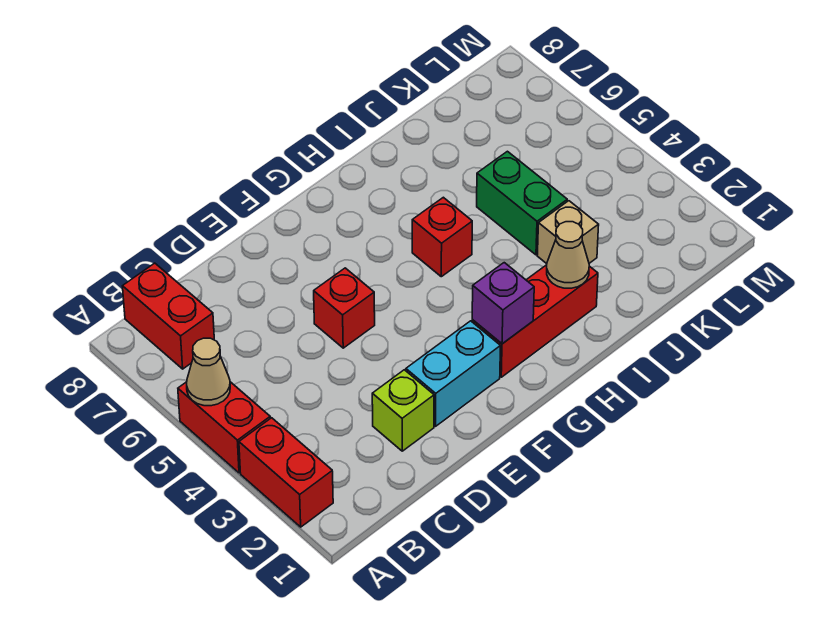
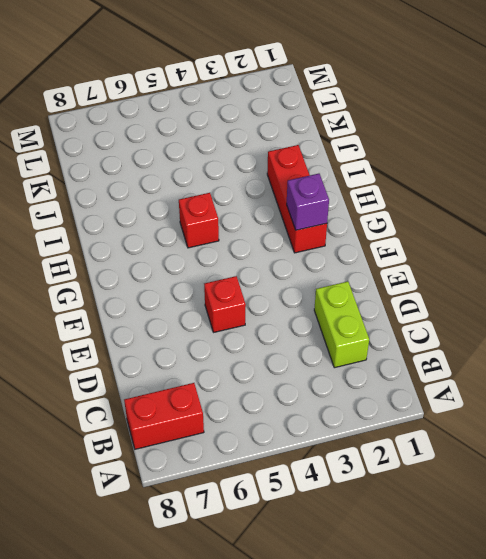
lime brick C2:D2 level 1 -> lime brick D2 level 1
none -> red brick A2:A3 level 1
none -> red brick A4:A5 level 1
none -> cyan brick E2:F2 level 1

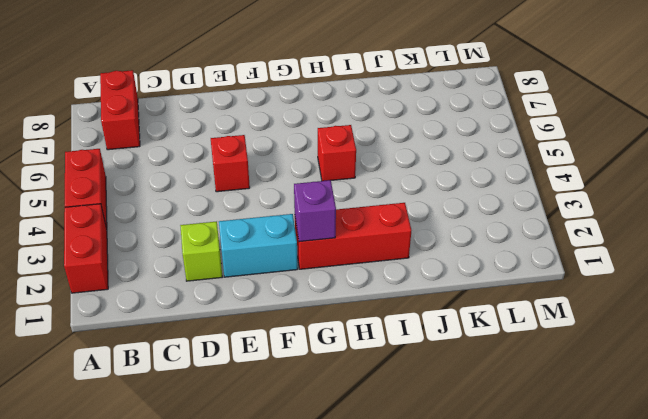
none -> tan brick J3 level 1
none -> green brick J4:J5 level 1
none -> tan cone A5 level 2

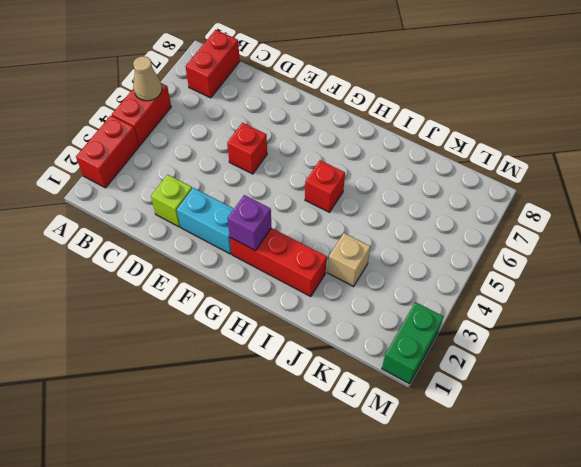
green brick M1:M2 level 1 -> green brick J4:J5 level 1
none -> tan cone I2 level 2

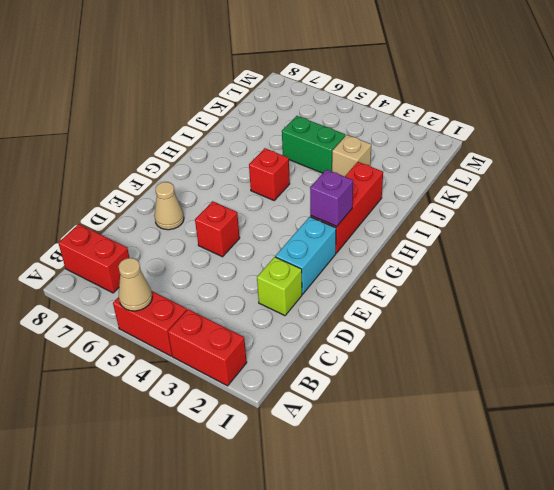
tan cone E7 level 1 -> tan cone I2 level 2

